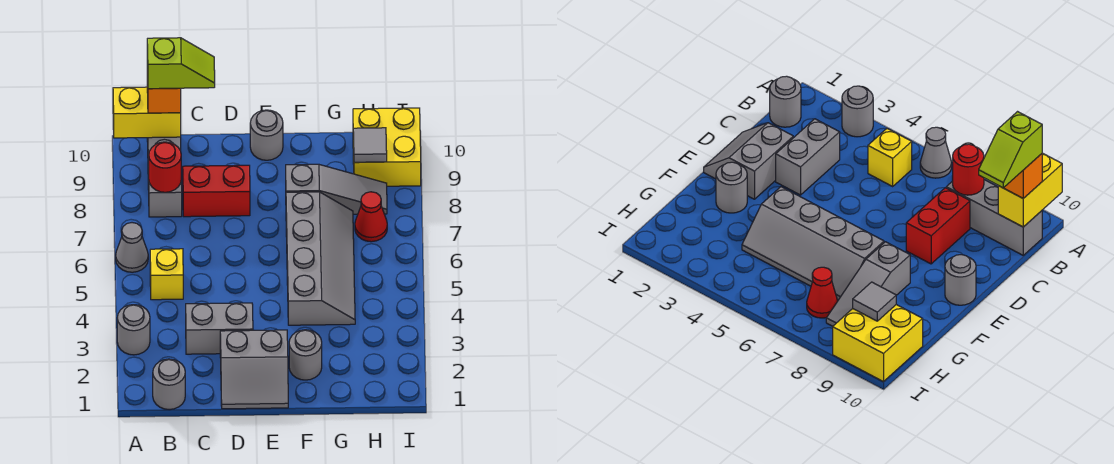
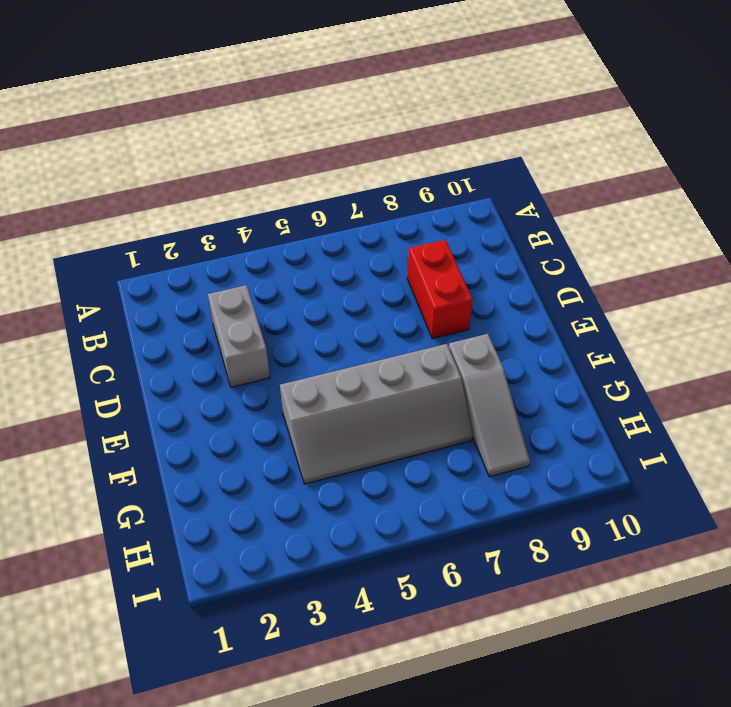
none -> grey round brick A3 level 1
none -> grey cone A6 level 1
none -> grey round brick B1 level 1

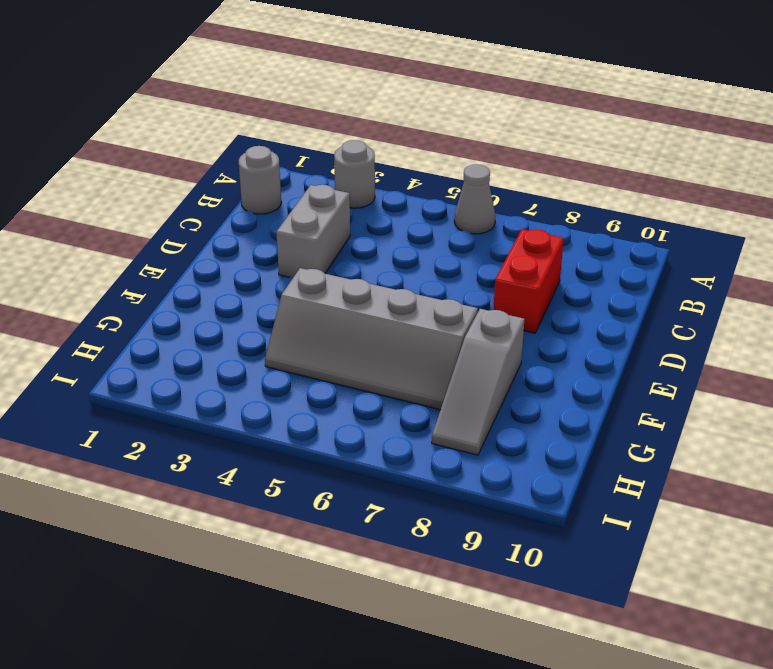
none -> yellow brick B5 level 1
none -> grey brick B8:B10 level 1
none -> grey slope D1:E2 level 1 top 2

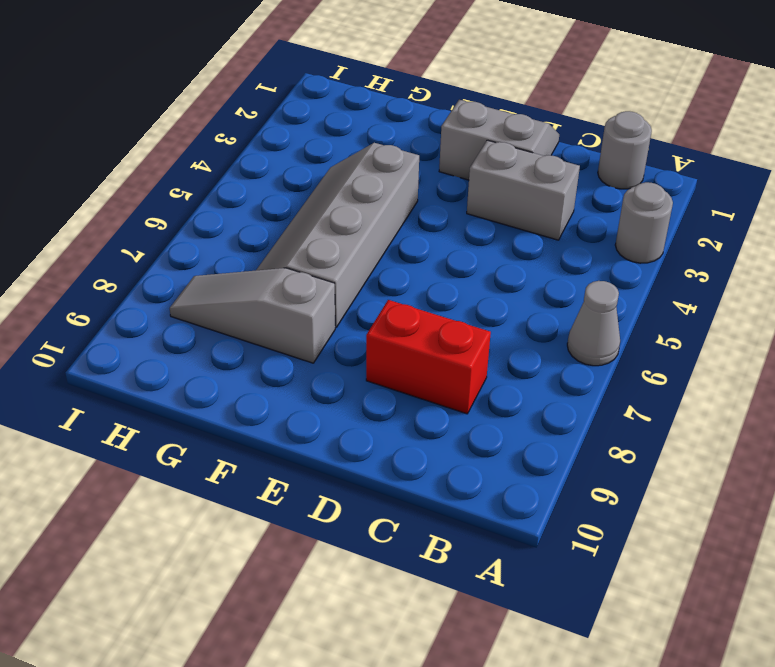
none -> yellow brick B5 level 1
none -> grey brick B8:B10 level 1
none -> grey round brick E10 level 1

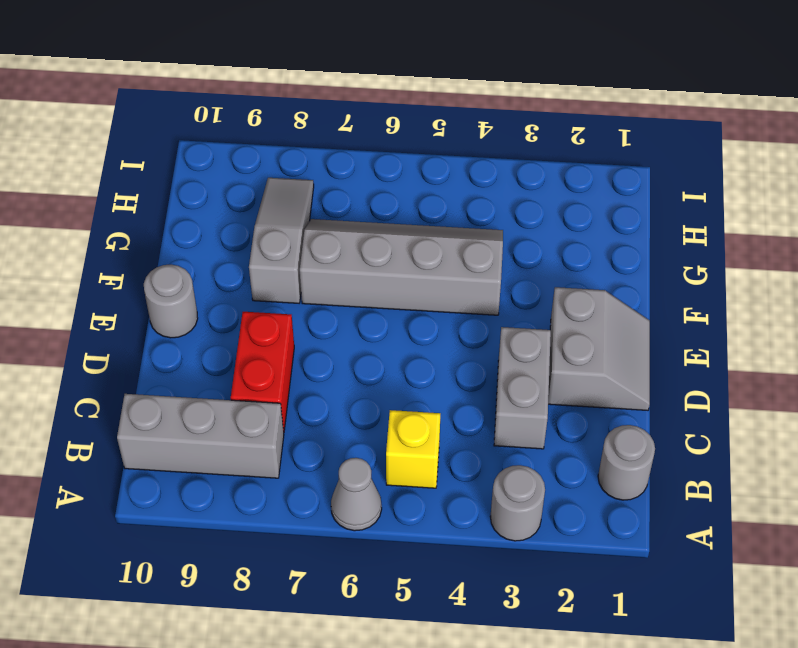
none -> grey round brick F2 level 1
none -> red cone H7 level 1
none -> yellow brick H9:I10 level 1

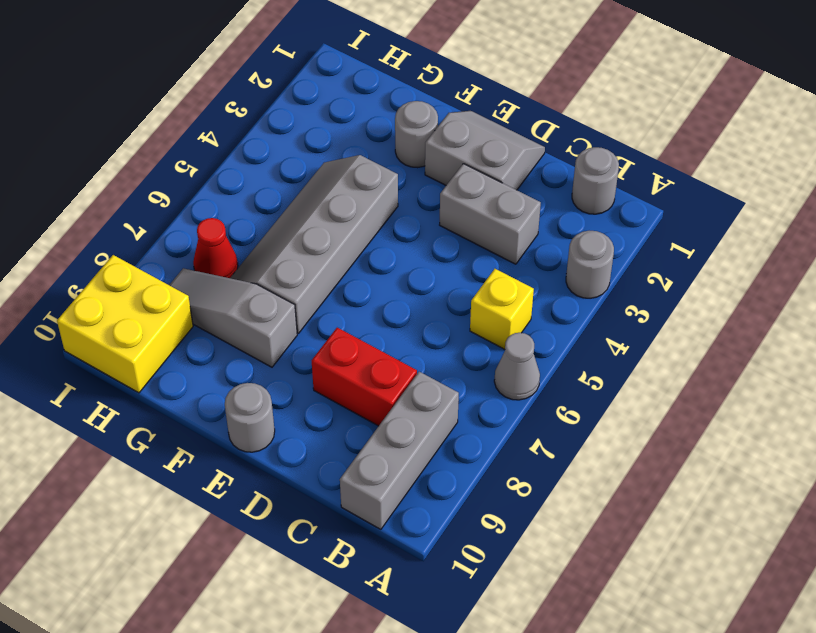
none -> yellow brick A10:B10 level 2
none -> red round brick B8 level 2
none -> grey tile H9 level 2

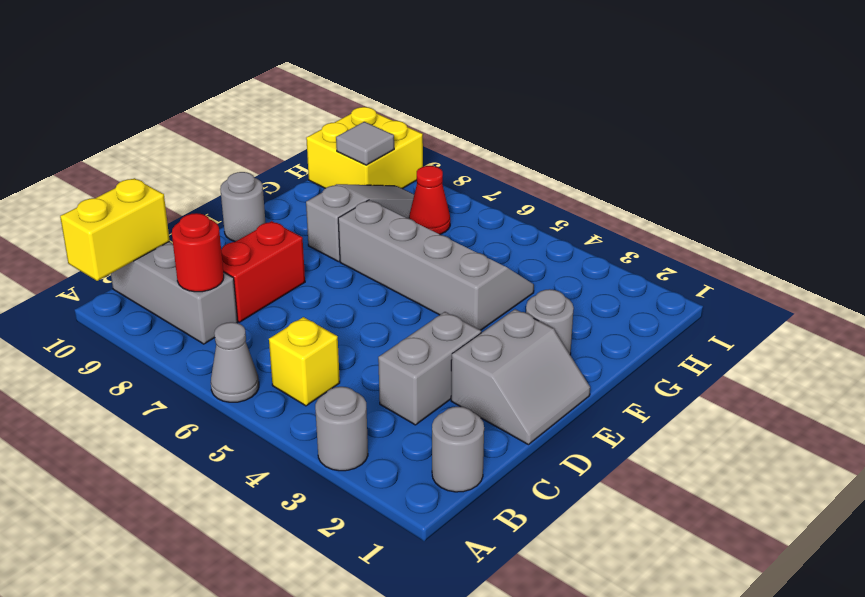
none -> orange brick B10 level 3
none -> lime slope B10:C10 level 4 top B

